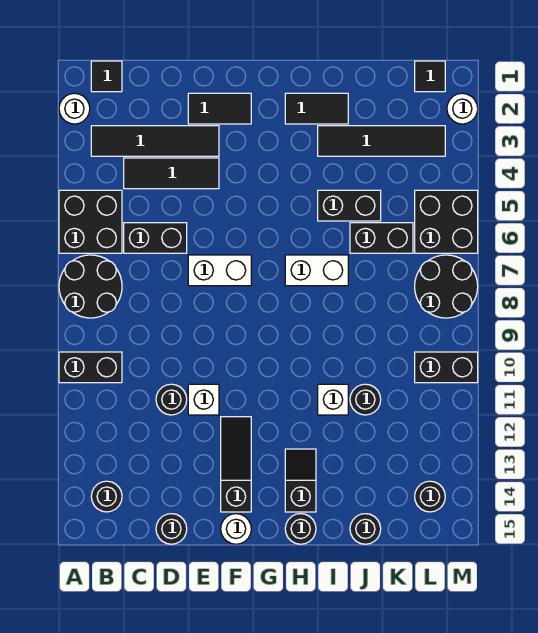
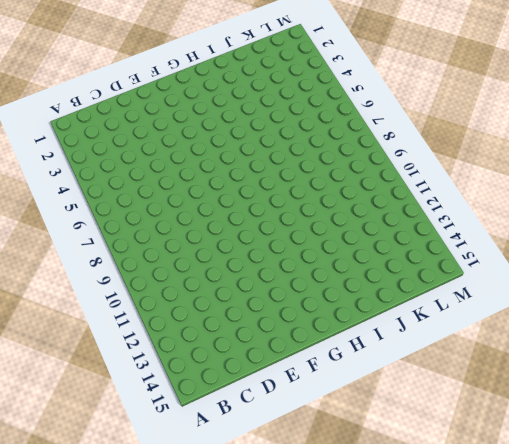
none -> white round brick A2 level 1
none -> black brick A5:B6 level 1
none -> black round brick A7:B8 level 1
none -> black brick A10:B10 level 1

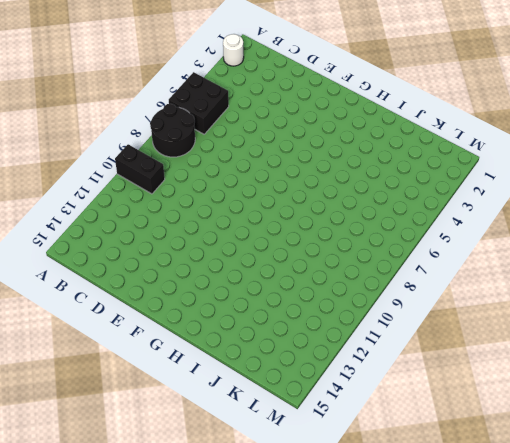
none -> black tile B1 level 1
none -> black tile B3:E3 level 1
none -> black round brick B14 level 1
none -> black tile C4:E4 level 1

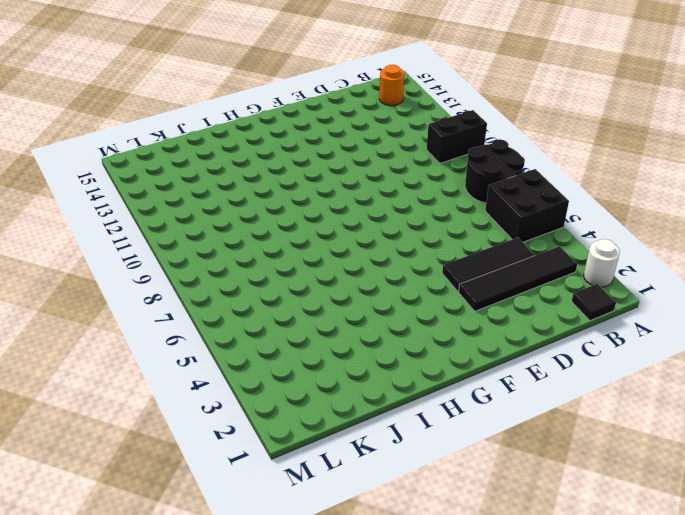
orange round brick B14 level 1 -> black round brick B14 level 1
none -> black brick C6:D6 level 1
none -> black round brick D11 level 1
none -> black round brick D15 level 1
none -> black tile E2:F2 level 1

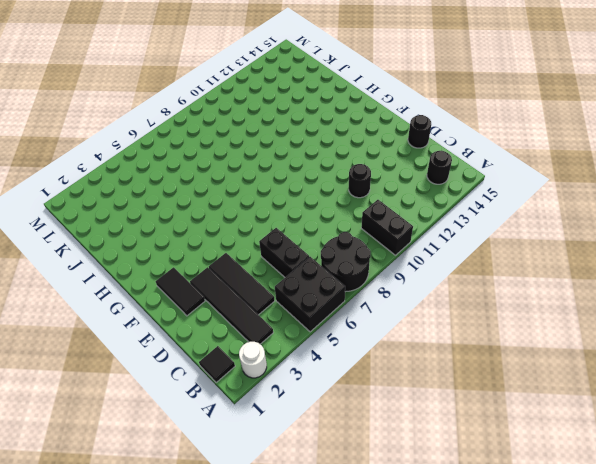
none -> white brick E7:F7 level 1
none -> white brick E11 level 1
none -> black slope F12:F14 level 1 top 14
none -> white round brick F15 level 1

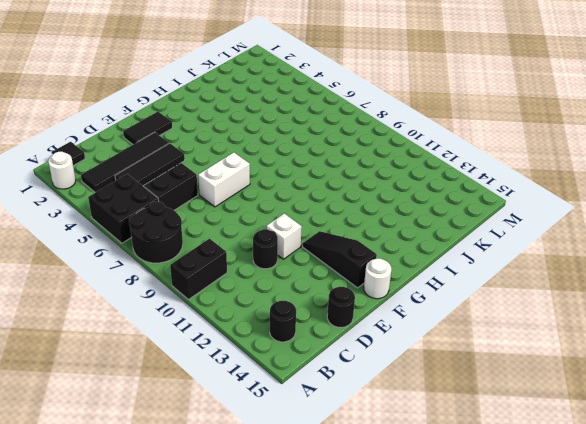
none -> black tile H2:I2 level 1
none -> white brick H7:I7 level 1
none -> black slope H13:H14 level 1 top 14
none -> black round brick H15 level 1

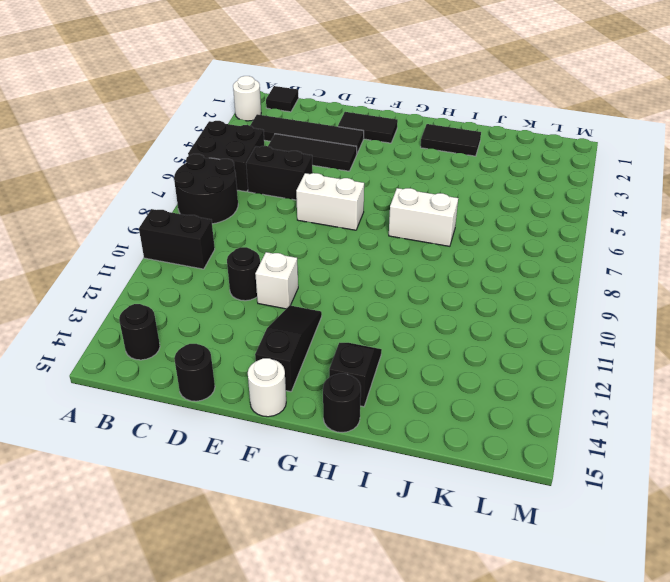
none -> black tile I3:L3 level 1
none -> black brick I5:J5 level 1
none -> white brick I11 level 1
none -> black brick J6:K6 level 1

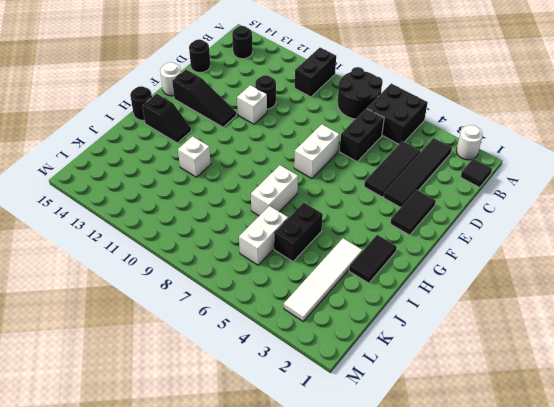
white tile I3:L3 level 1 -> black tile I3:L3 level 1
white brick J6:K6 level 1 -> black brick J6:K6 level 1
none -> black round brick J11 level 1
none -> black round brick J15 level 1
none -> black tile L1 level 1
none -> black brick L5:M6 level 1

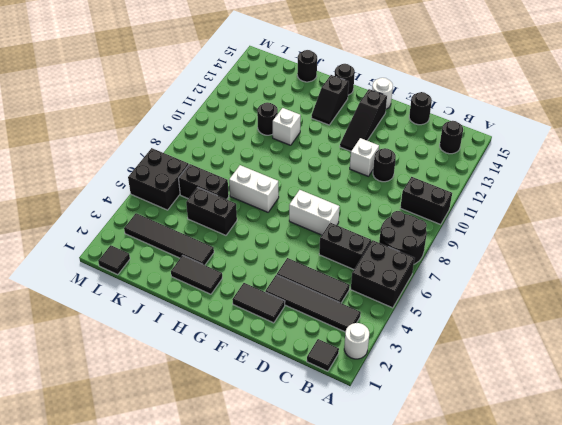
none -> black round brick L7:M8 level 1
none -> black brick L10:M10 level 1
none -> black round brick L14 level 1
none -> white round brick M2 level 1

